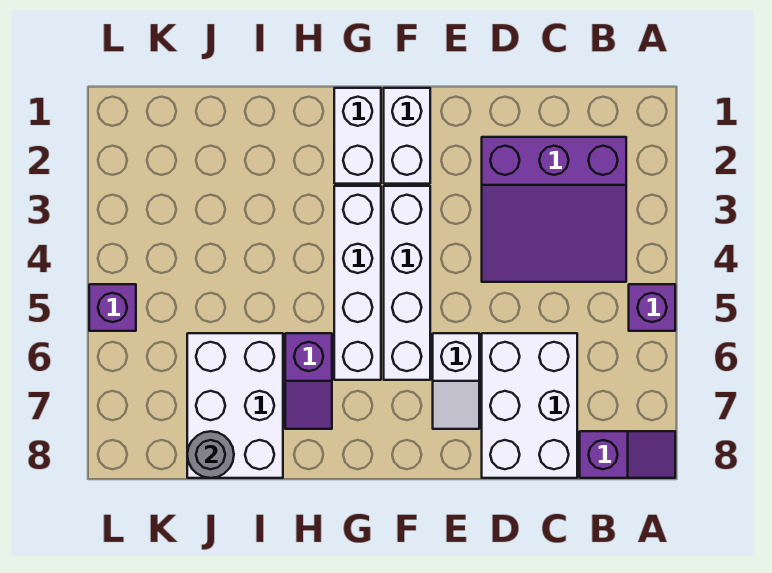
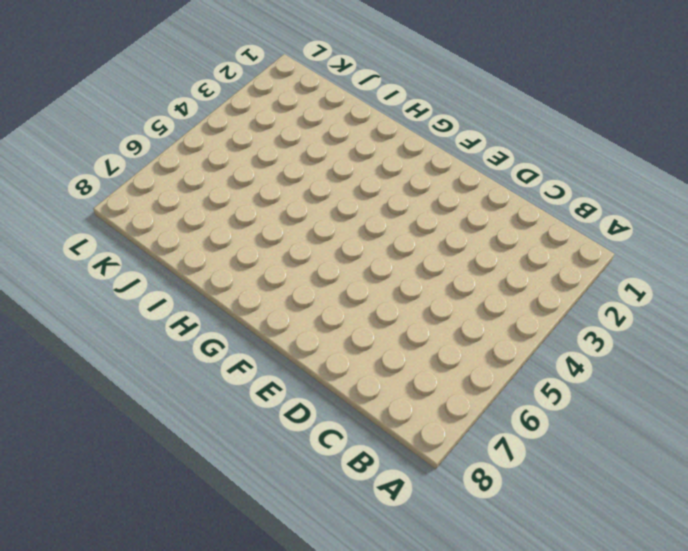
none -> purple brick A5 level 1
none -> purple slope A8:B8 level 1 top B
none -> purple slope B2:D4 level 1 top 2

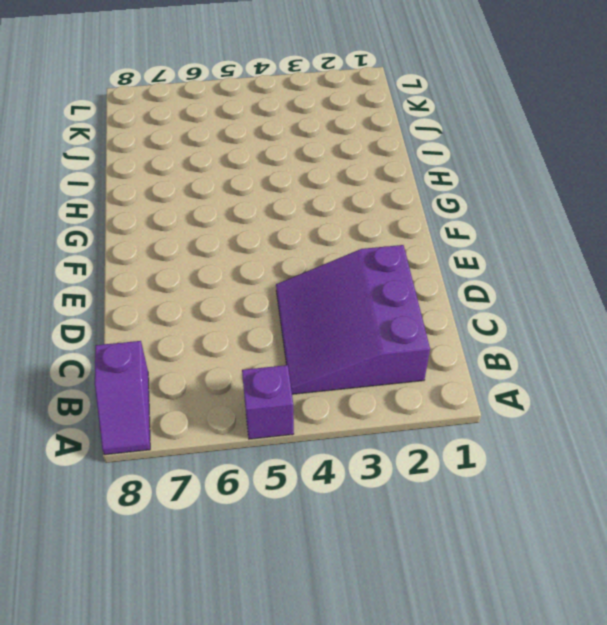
none -> white brick C6:D8 level 1
none -> white slope E6:E7 level 1 top 6
none -> white brick F1:F2 level 1

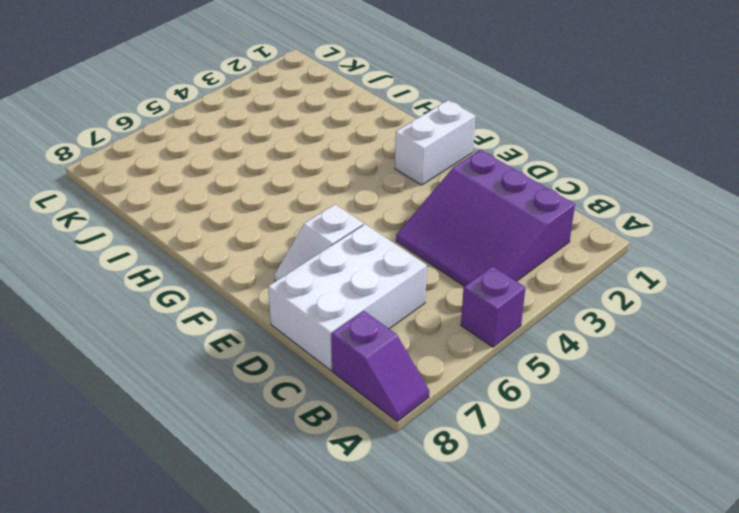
none -> white brick F3:F6 level 1
none -> white brick G1:G2 level 1
none -> white brick G3:G6 level 1

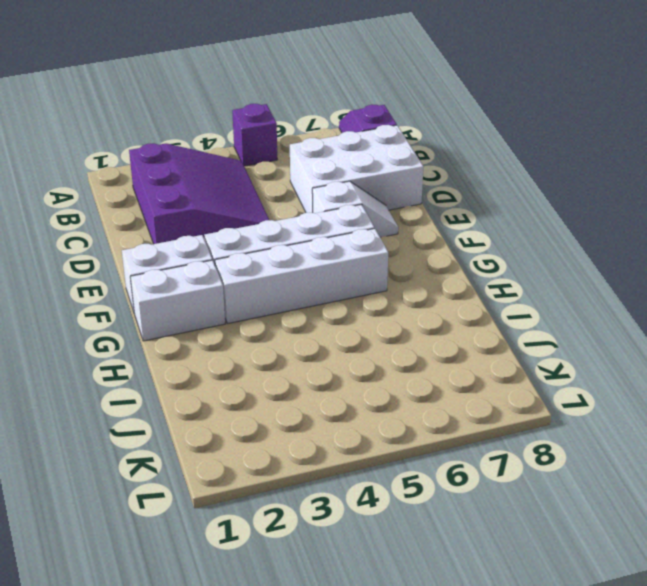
none -> purple slope H6:H7 level 1 top 6
none -> white brick I6:J8 level 1
none -> purple brick L5 level 1

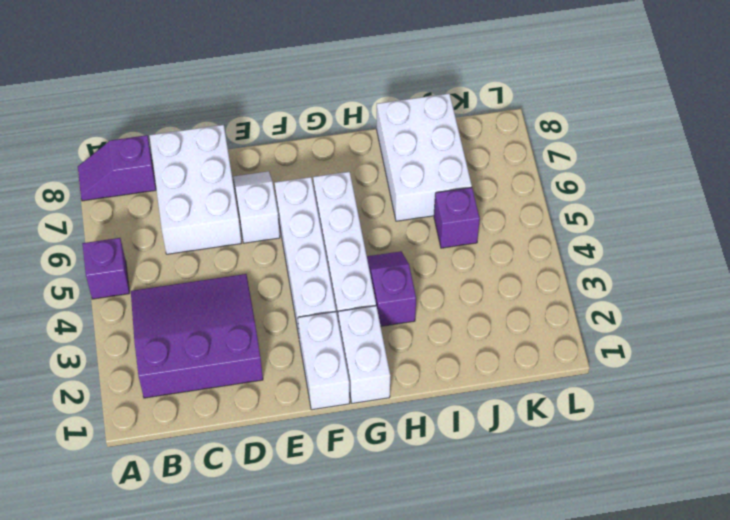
purple slope H3:H4 level 1 top 3 -> purple slope H6:H7 level 1 top 6
purple brick J5 level 1 -> purple brick L5 level 1
none -> grey round brick J8 level 2

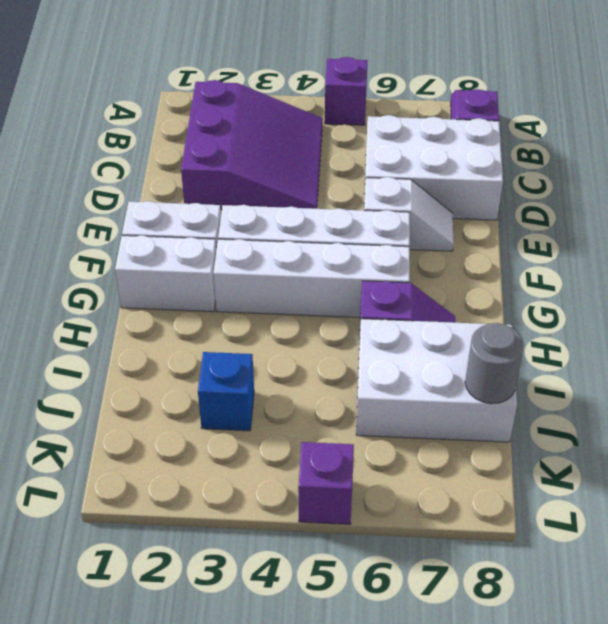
blue brick J3 level 1 -> none

